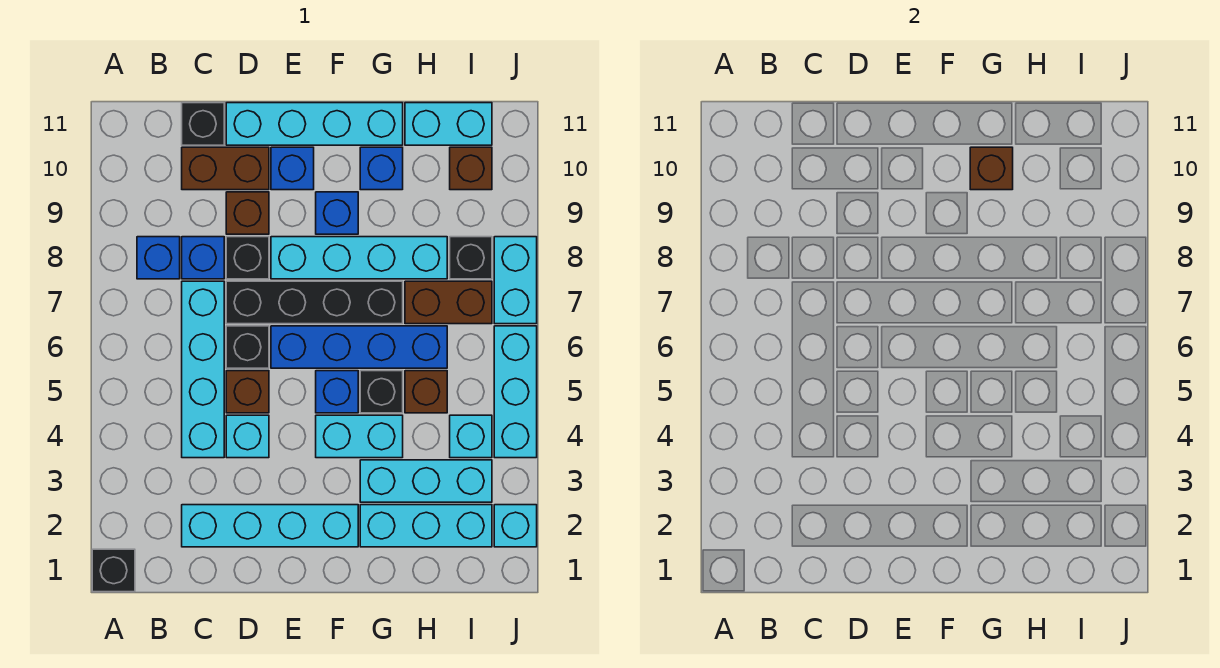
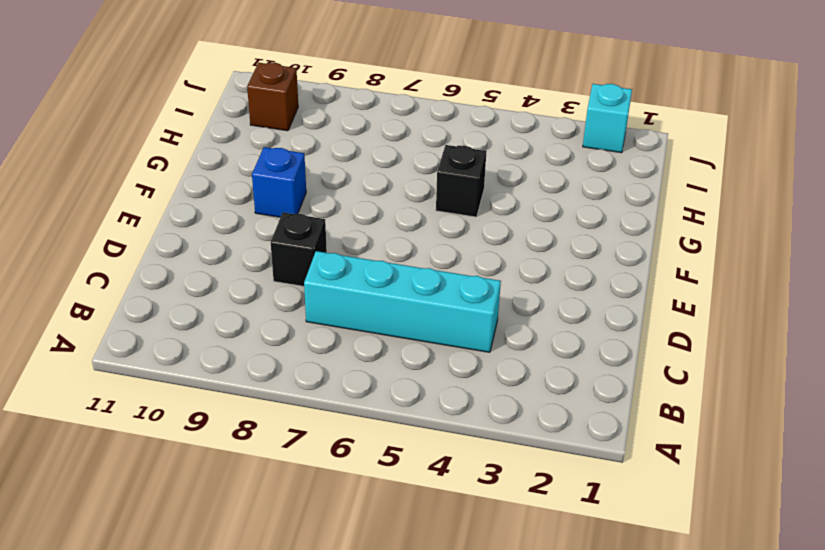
none -> black brick A1 level 1
none -> blue brick B8 level 1
none -> cyan brick C2:F2 level 1
none -> blue brick C8 level 1

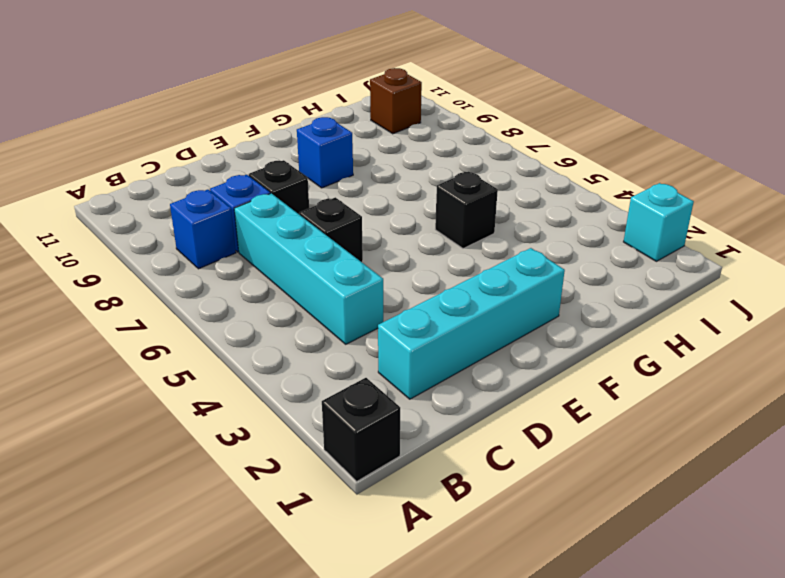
none -> brown brick C10:D10 level 1
none -> black brick C11 level 1
none -> cyan brick D4 level 1
none -> brown brick D5 level 1

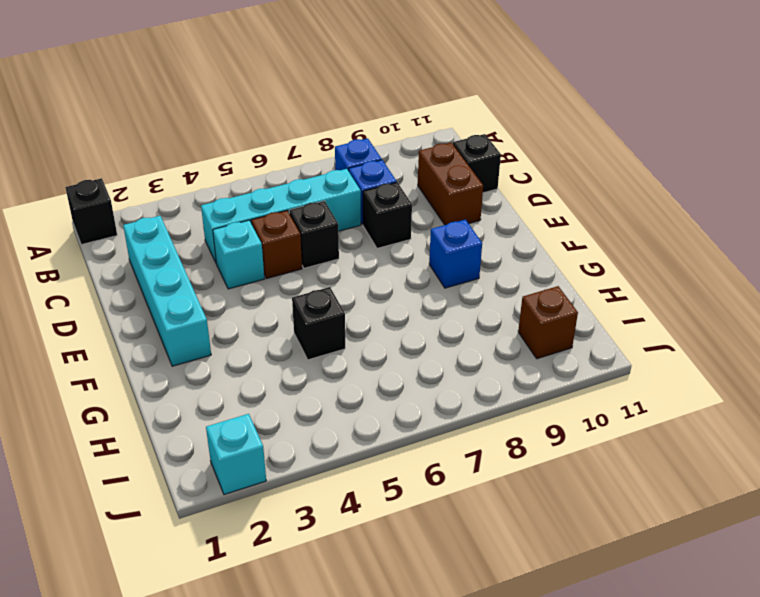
none -> black brick D7:G7 level 1
none -> brown brick D9 level 1
none -> cyan brick D11:G11 level 1
none -> blue brick E6:H6 level 1

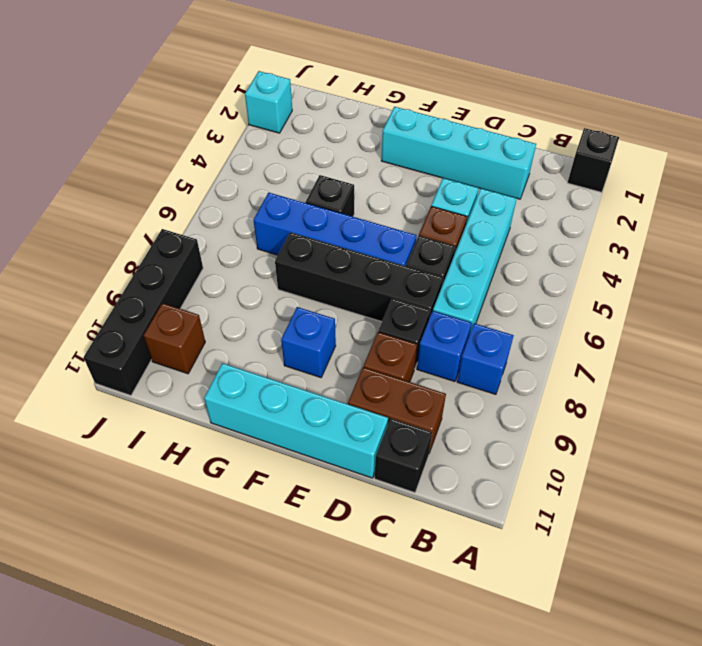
black brick J8:J11 level 1 -> cyan brick J7:J8 level 1
none -> cyan brick E8:H8 level 1
none -> blue brick E10 level 1
none -> cyan brick F4:G4 level 1
none -> blue brick F5 level 1

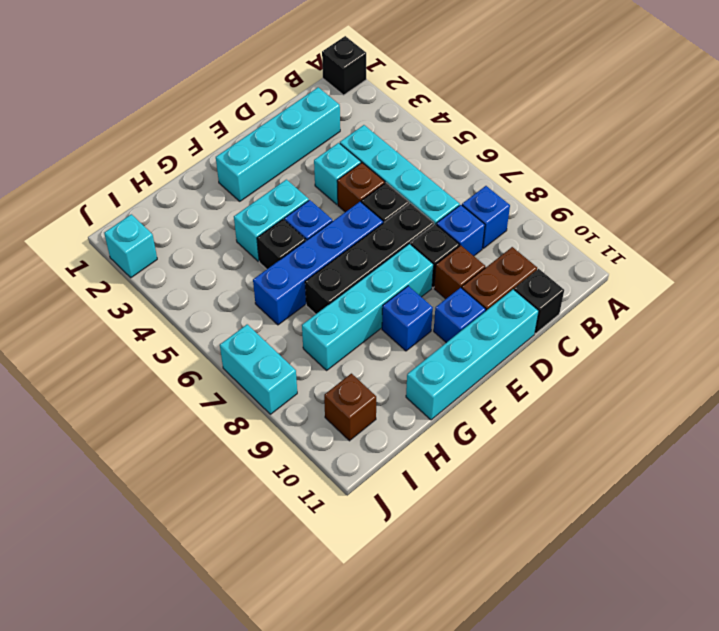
none -> cyan brick G2:I2 level 1
none -> cyan brick G3:I3 level 1
none -> blue brick G10 level 1
none -> brown brick H5 level 1

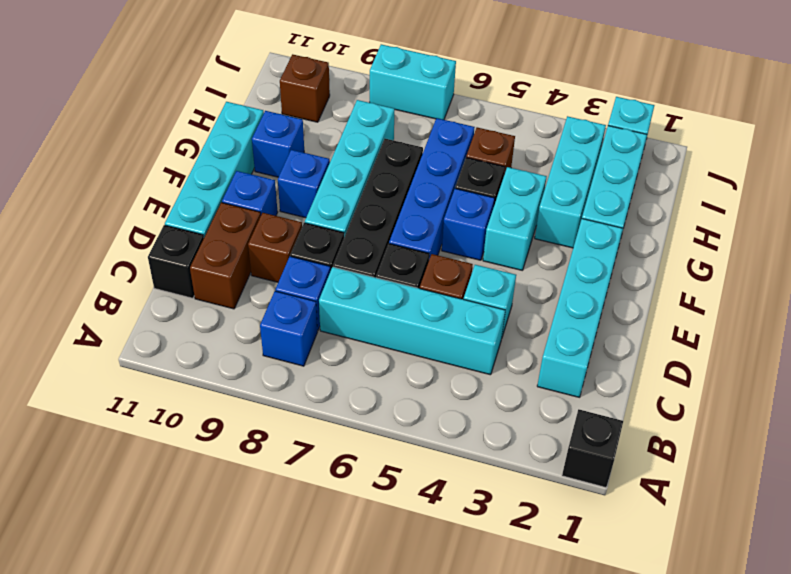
none -> brown brick H7:I7 level 1
none -> cyan brick H11:I11 level 1
none -> cyan brick I4 level 1
none -> black brick I8 level 1

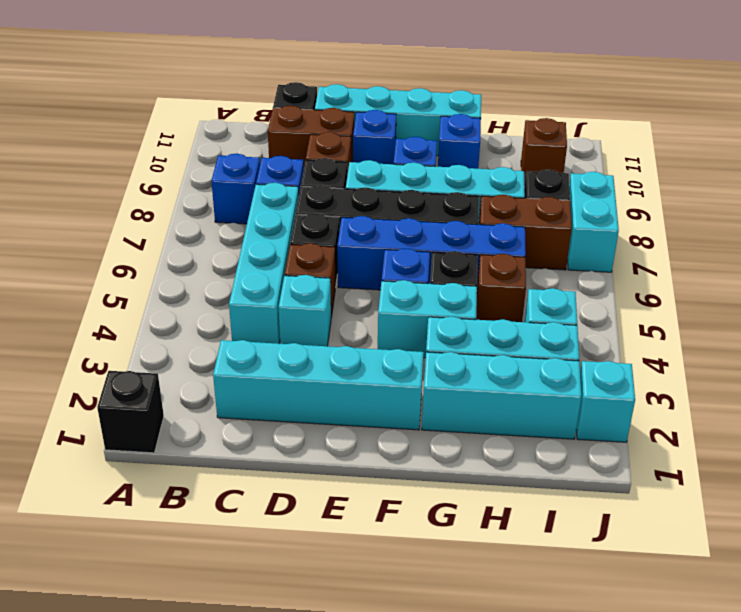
none -> cyan brick H11:I11 level 1
none -> cyan brick J4:J6 level 1
none -> brown brick G10 level 2

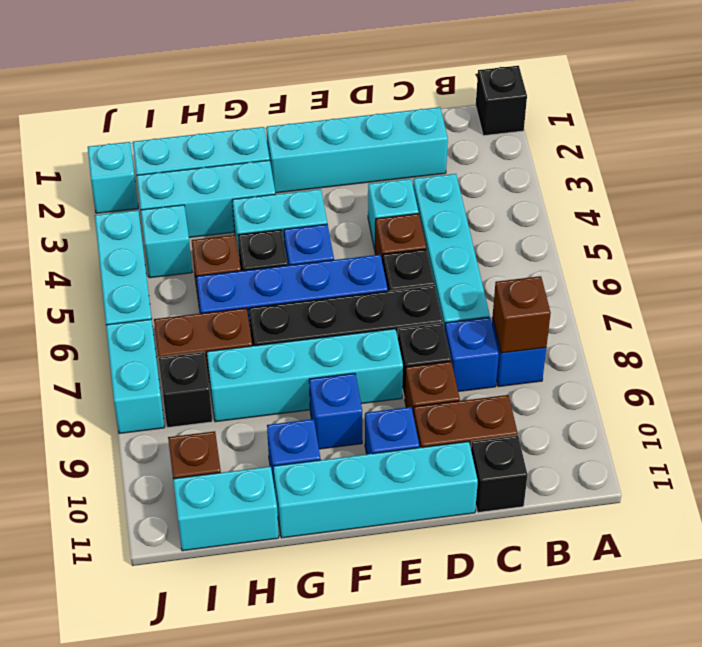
brown brick B8 level 2 -> brown brick G10 level 2

